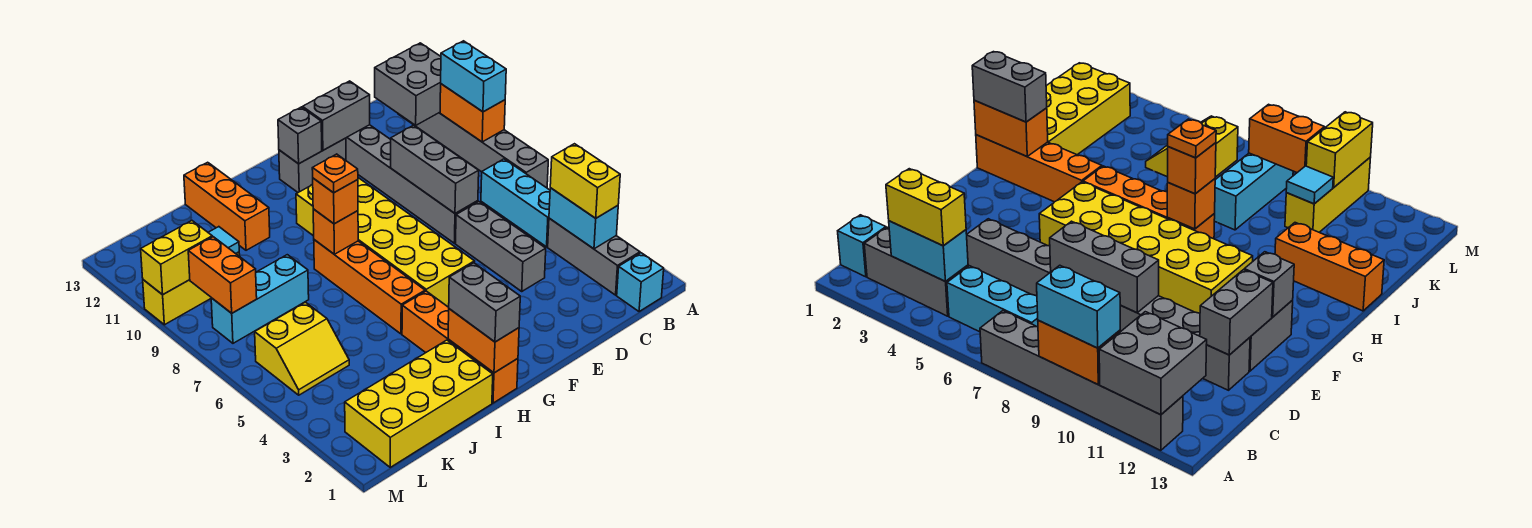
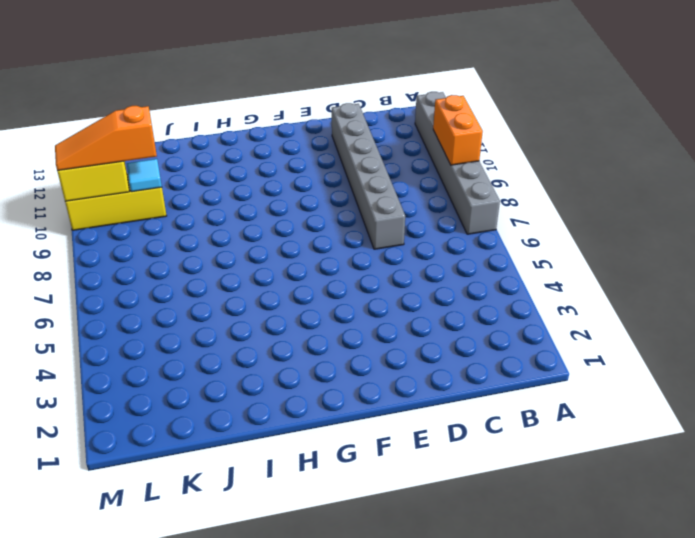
orange slope K10:M10 level 3 top K -> none
none -> cyan brick B1 level 1
none -> grey brick B2:B4 level 1
none -> cyan brick B5:B7 level 1
none -> grey brick D4:D6 level 1

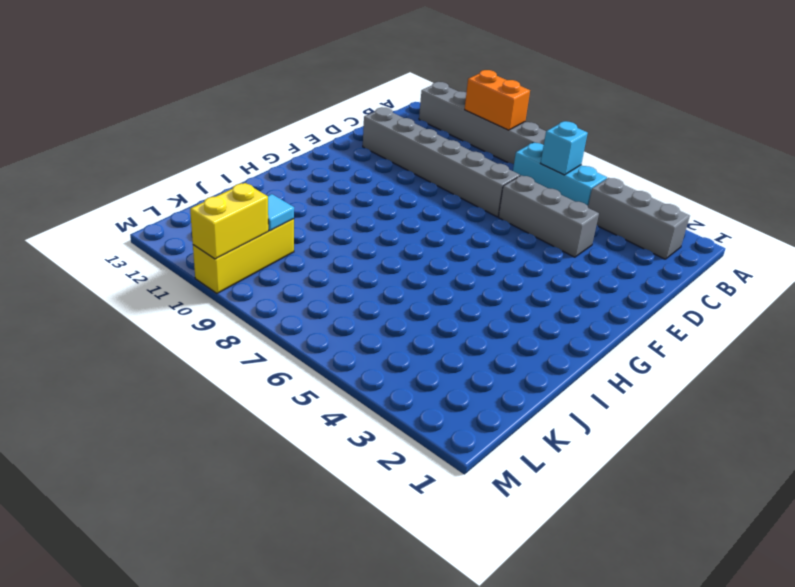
cyan brick B6 level 2 -> cyan brick B1 level 1
none -> grey brick E12:F12 level 1
none -> yellow brick F5:G10 level 1
none -> orange brick H1:H4 level 1
none -> orange brick H5:H8 level 1

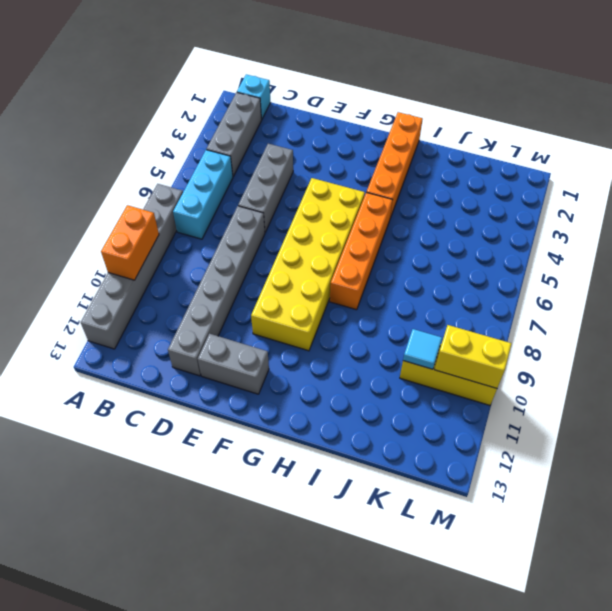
none -> yellow brick I1:L2 level 1
none -> orange brick I11:I13 level 1
none -> cyan brick J8:L8 level 1
none -> yellow slope K5:L6 level 1 top 6

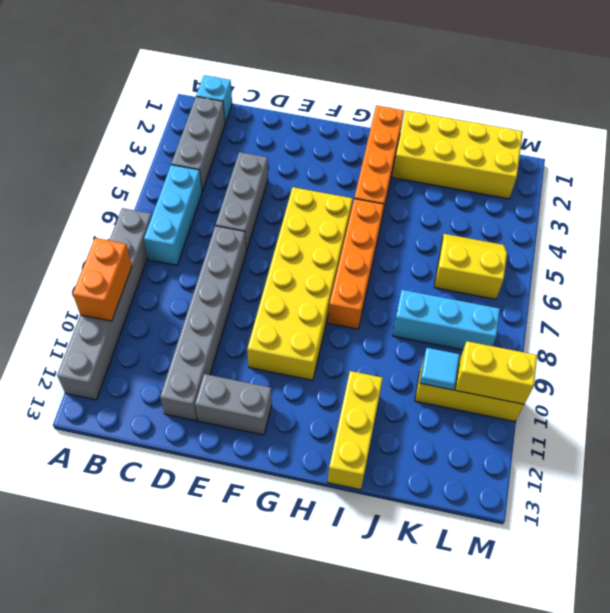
yellow brick I11:I13 level 1 -> orange brick I11:I13 level 1
none -> grey brick A11:B12 level 2
none -> cyan brick B3:B4 level 2
none -> grey brick D7:D9 level 2
none -> grey brick D12:E12 level 2

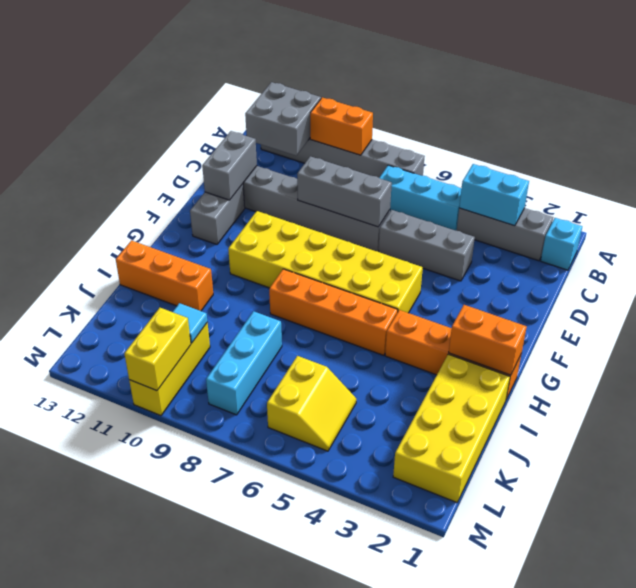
none -> grey brick F12 level 2
none -> orange brick H8 level 2
none -> orange brick L8:L9 level 2
none -> cyan brick A9:A10 level 3

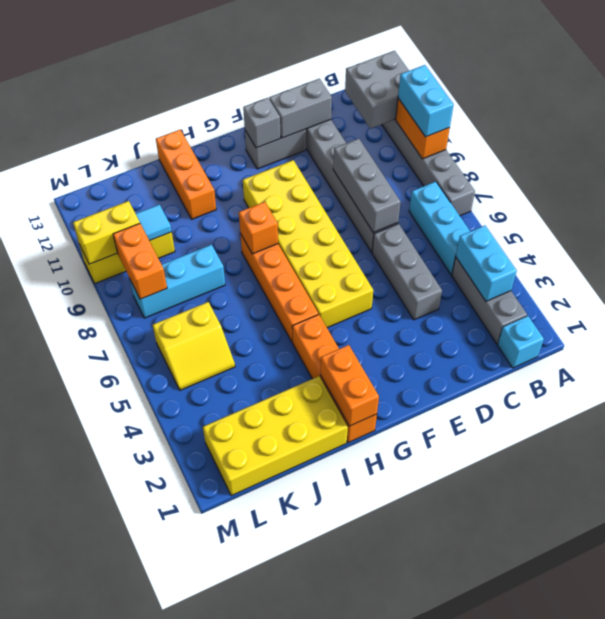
none -> yellow brick B3:B4 level 3
none -> grey brick H1:H2 level 3
none -> orange brick H8 level 3
none -> orange plate H8 level 4

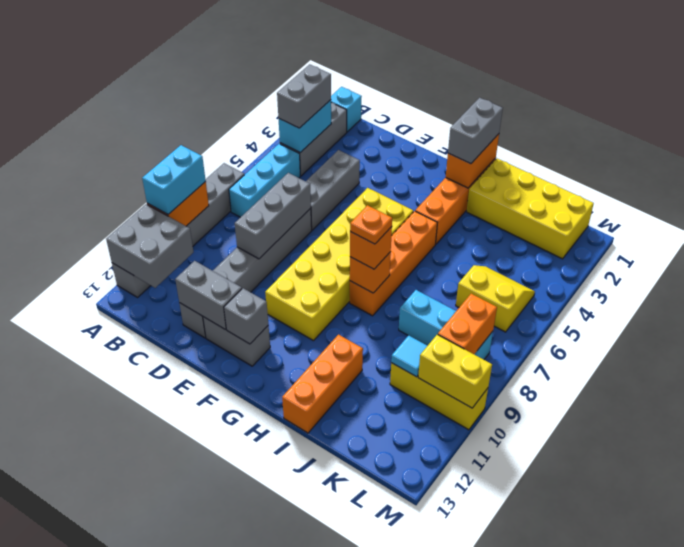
grey brick B3:B4 level 3 -> yellow brick B3:B4 level 3

